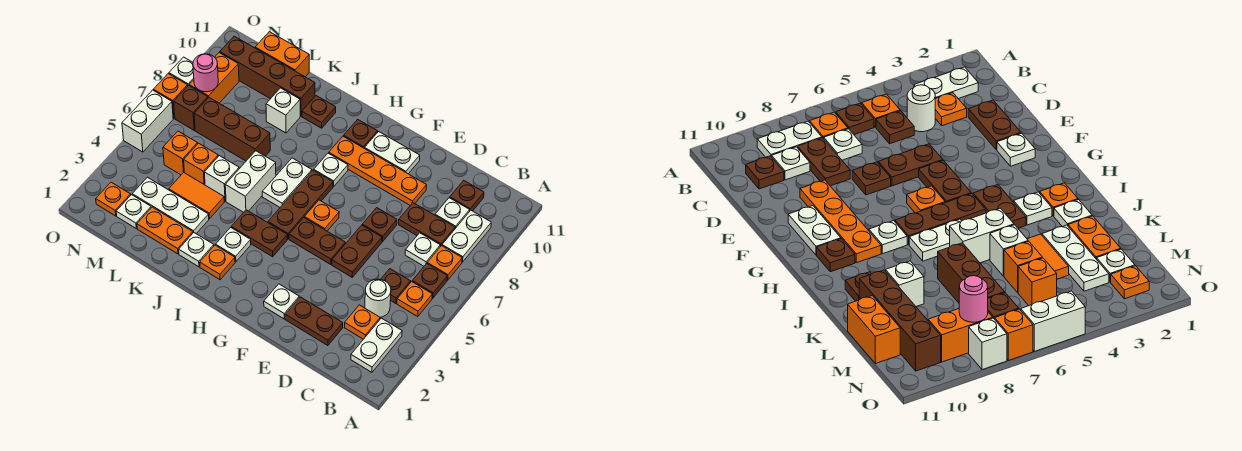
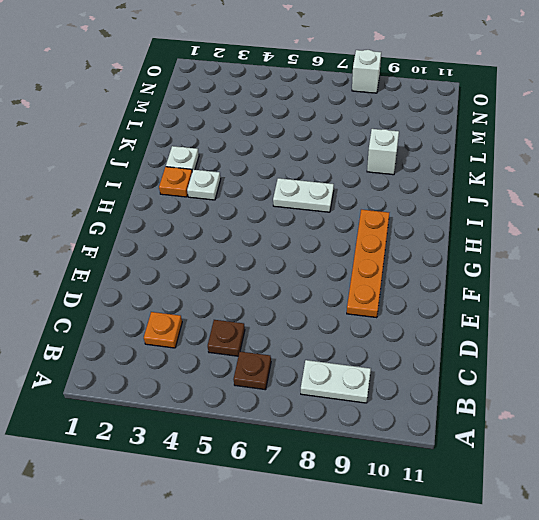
none -> white plate B2:B3 level 1
none -> orange plate B5 level 1
none -> orange plate B7 level 1
none -> white round brick C4 level 1

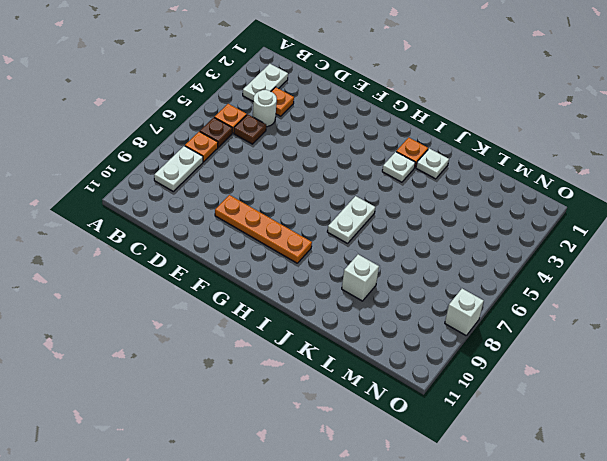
none -> white plate C7 level 1
none -> brown plate C8:D8 level 1
none -> white plate C9 level 1
none -> brown plate C10 level 1

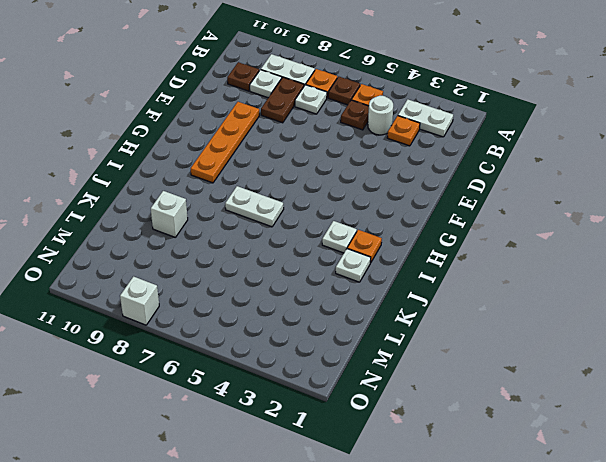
none -> brown plate D2:E2 level 1
none -> brown plate E5:E6 level 1
none -> brown plate E7 level 1
none -> white plate F2 level 1

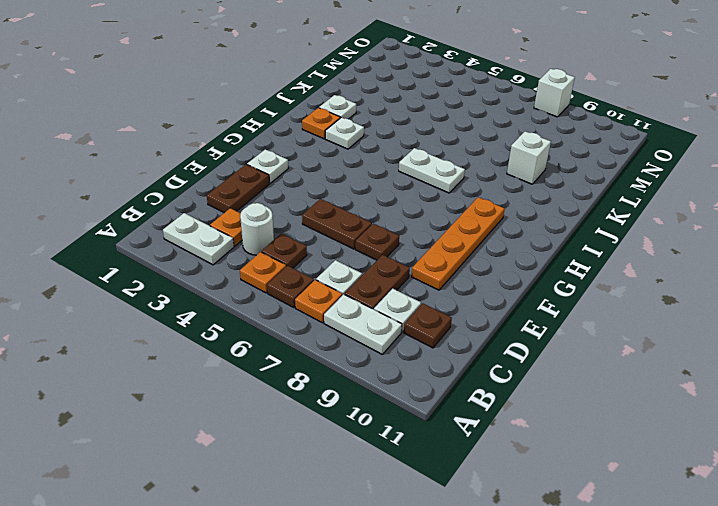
none -> brown plate F5:G5 level 1
none -> white plate F10:G10 level 1
none -> orange plate G6 level 1
none -> brown plate H4:I4 level 1

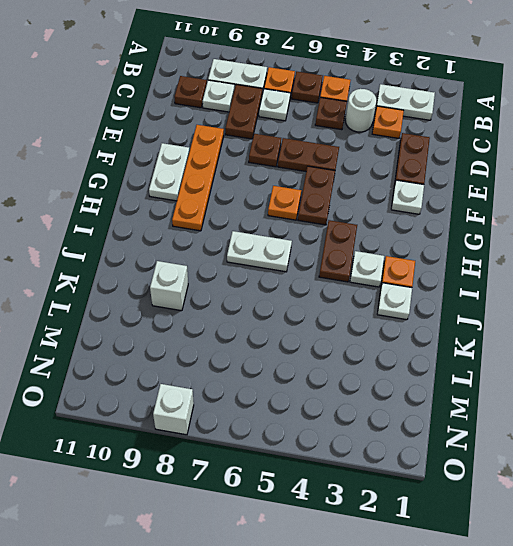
none -> brown plate H5:H7 level 1
none -> white plate H8 level 1
none -> brown plate H10 level 1
none -> white brick J5:J6 level 1

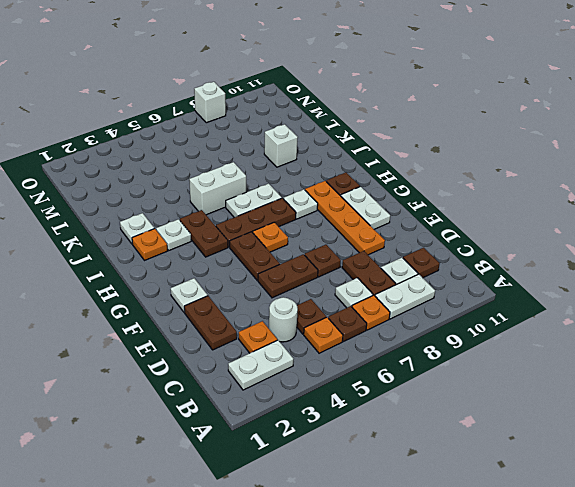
none -> brown plate J10 level 1
none -> orange plate K2:L2 level 1
none -> white plate K3:M3 level 1
none -> orange tile K4:L4 level 1

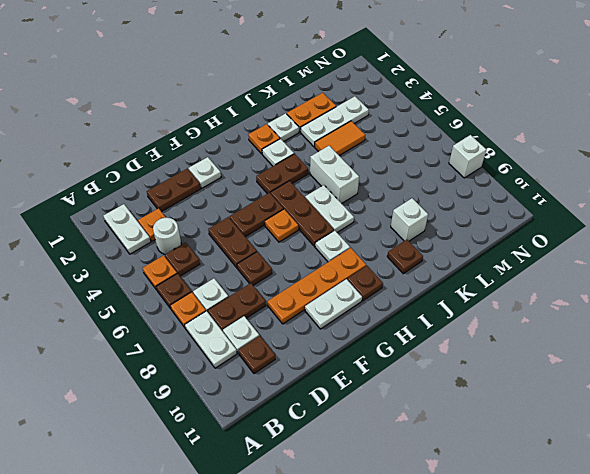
none -> white brick K5 level 1
none -> brown brick K7:M7 level 1
none -> brown brick K10:N10 level 1
none -> orange brick L5 level 1

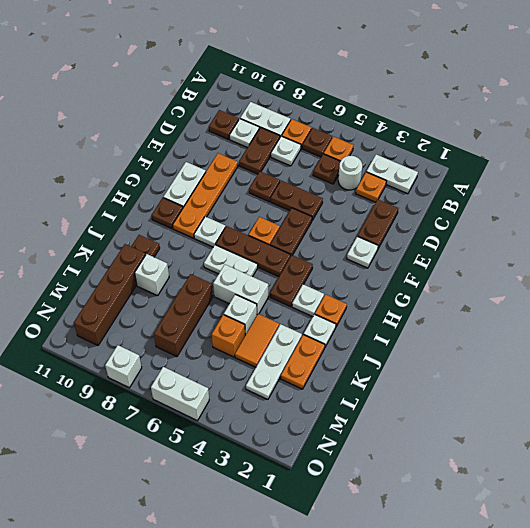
none -> orange brick L11:M11 level 1
none -> white plate M2 level 1
none -> orange brick M5 level 1
none -> orange plate N2 level 1

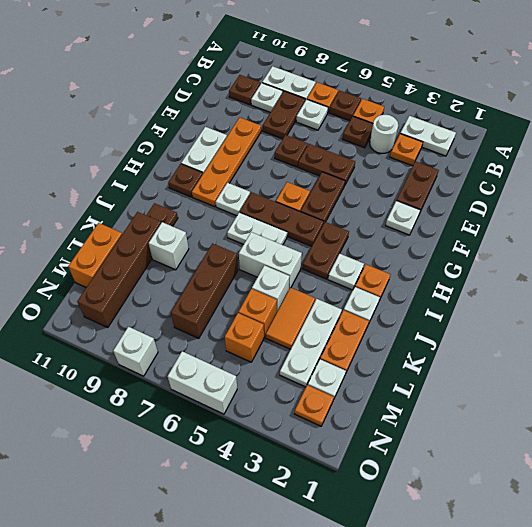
none -> brown brick N7 level 1
none -> orange brick N8:N9 level 1
none -> orange brick O7 level 1
none -> pink round brick N8 level 2

